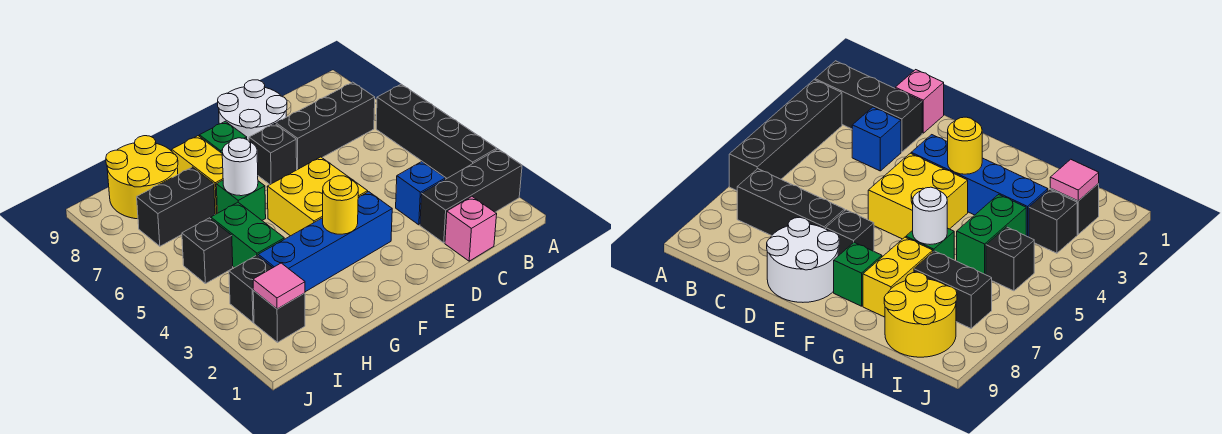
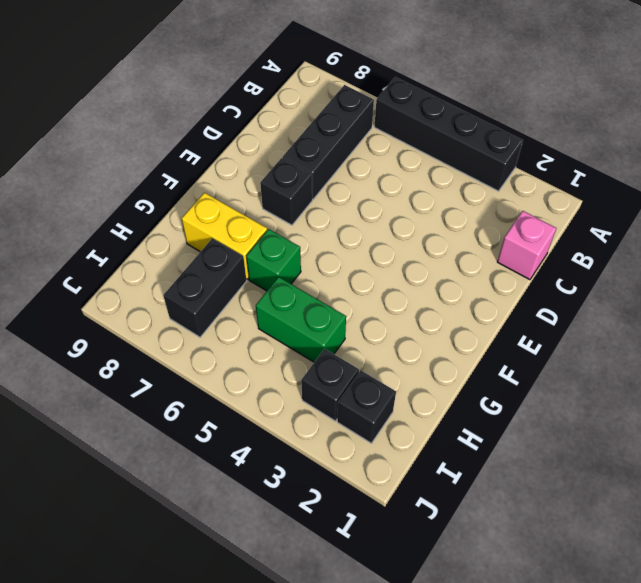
none -> black brick A2:C2 level 1
none -> blue brick C3 level 1
none -> white round brick D8:E9 level 1

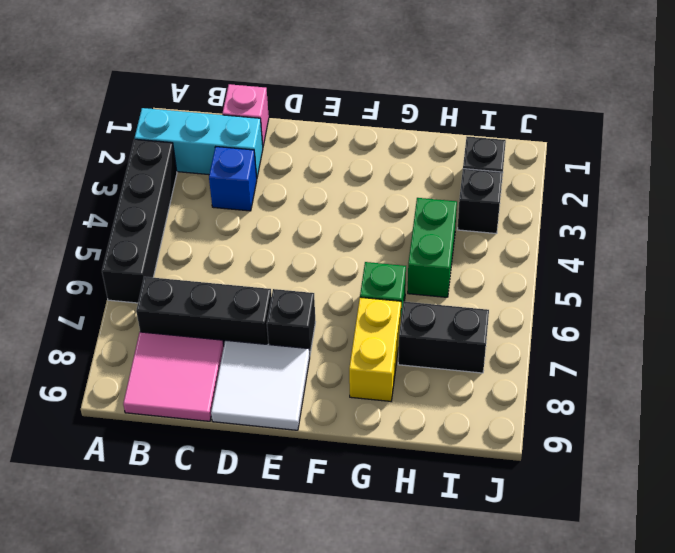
cyan brick A2:C2 level 1 -> black brick A2:C2 level 1
pink tile B8:C9 level 1 -> none
white tile D8:E9 level 1 -> white round brick D8:E9 level 1
none -> blue brick E3:H3 level 1
none -> yellow brick E4:F5 level 1
none -> green brick F8 level 1

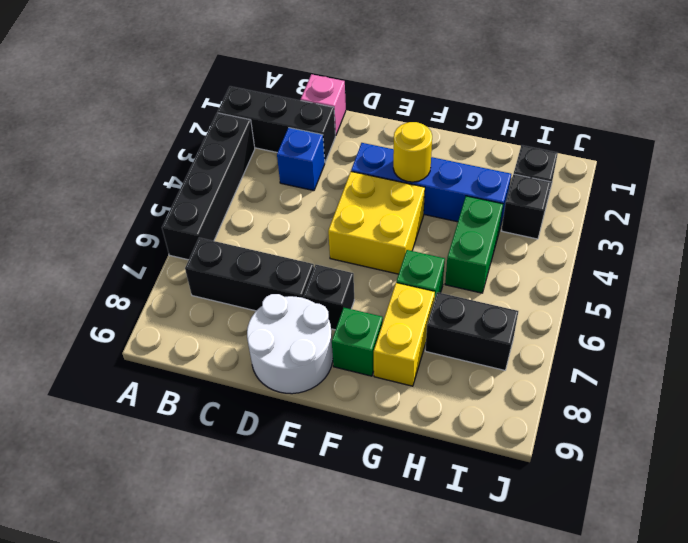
none -> yellow round brick H8:I9 level 1
none -> black brick I5 level 1
none -> white round brick G6 level 2

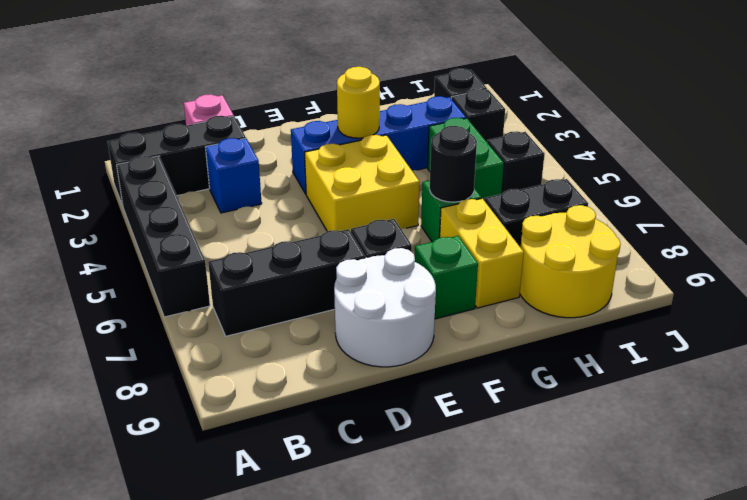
black round brick G6 level 2 -> white round brick G6 level 2
none -> pink tile I2 level 2

